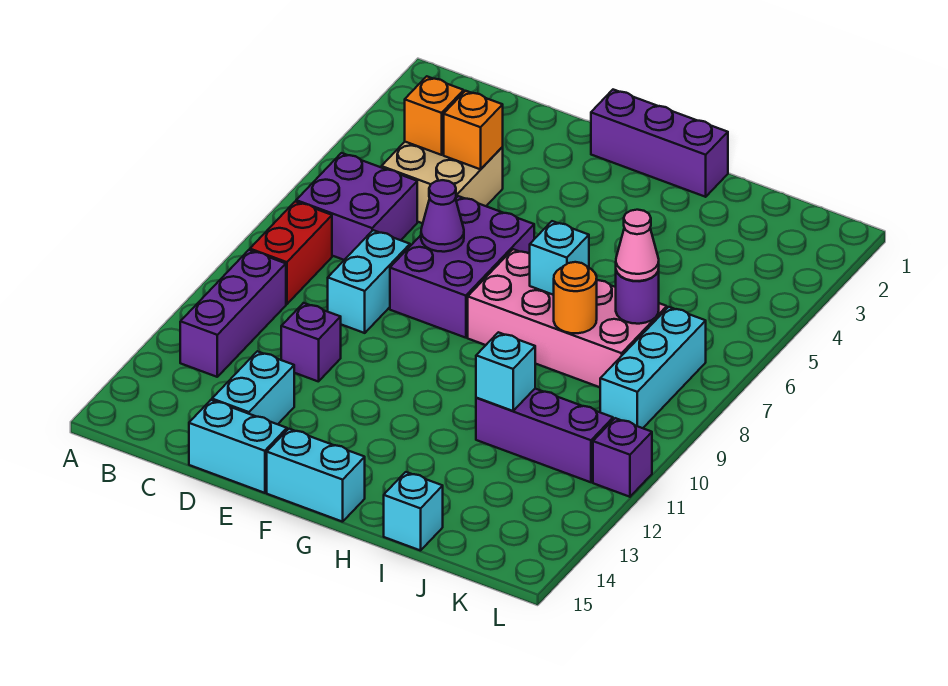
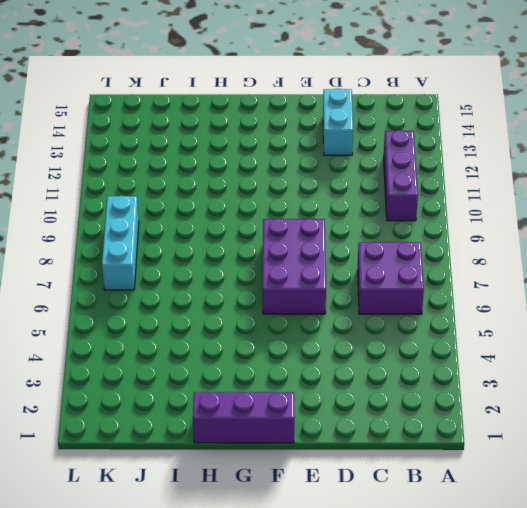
none -> red brick B8:B9 level 1
none -> tan brick C4:D5 level 1
none -> cyan brick D8:D9 level 1

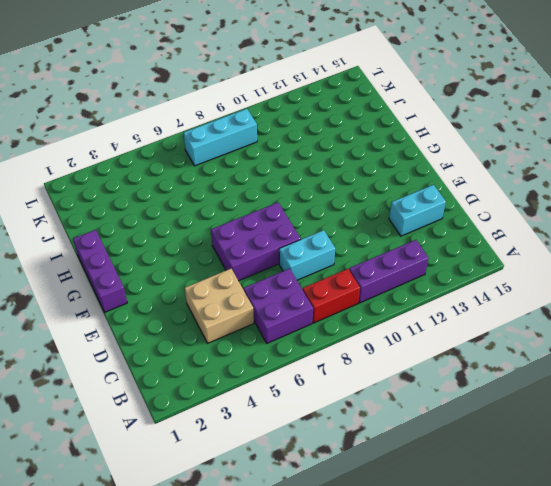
none -> purple brick D11 level 1
none -> cyan brick D15:E15 level 1
none -> cyan brick F15:G15 level 1

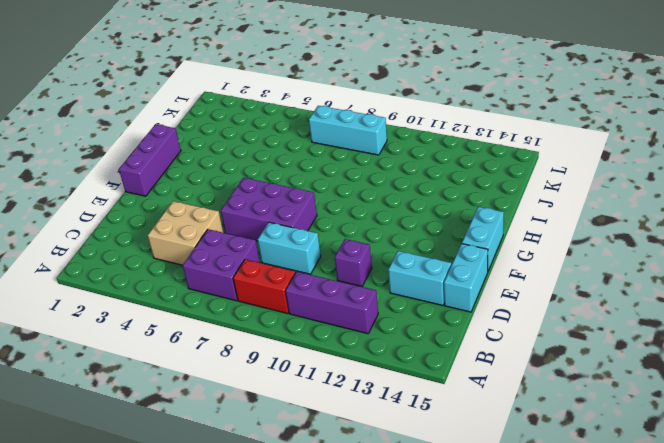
none -> pink brick G7:J8 level 1
none -> purple brick I11:K11 level 1
none -> cyan brick I15 level 1

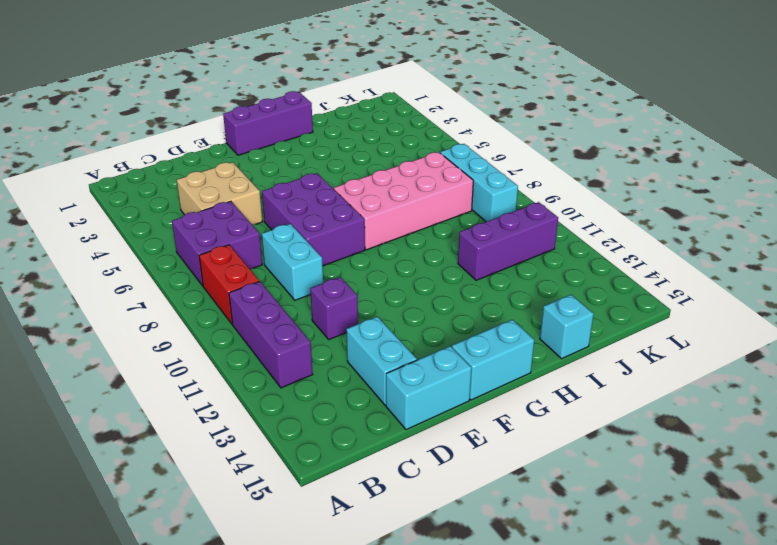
none -> purple brick L11 level 1
none -> orange brick C4 level 2
none -> orange brick D4 level 2

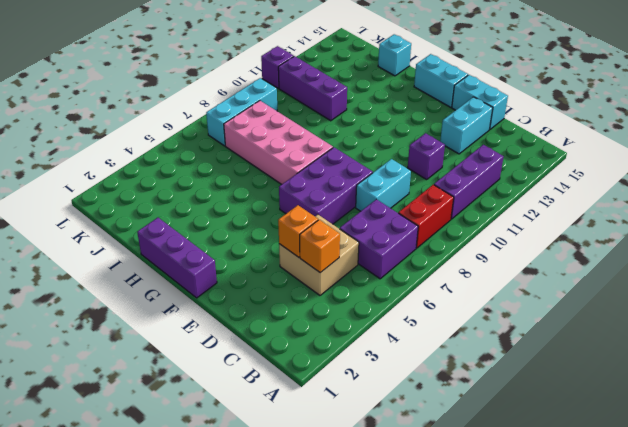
none -> purple cone E7 level 2
none -> cyan brick H7 level 2
none -> orange round brick I8 level 2

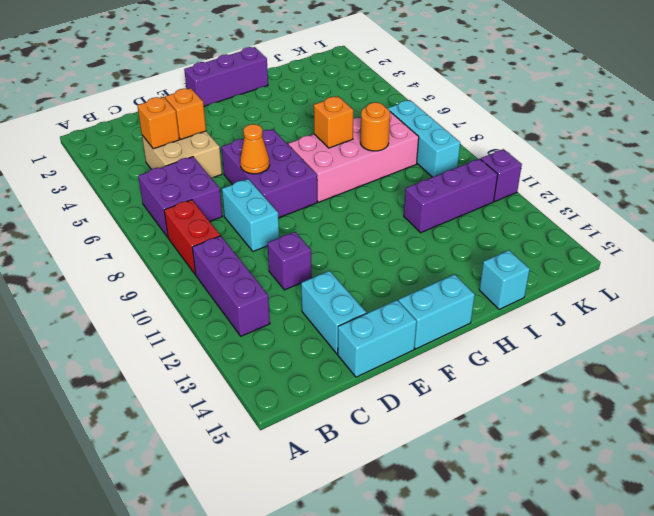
orange cone E7 level 2 -> purple cone E7 level 2
orange brick H7 level 2 -> cyan brick H7 level 2
none -> cyan brick I11 level 2
none -> purple round brick J7 level 2
none -> pink cone J7 level 3

